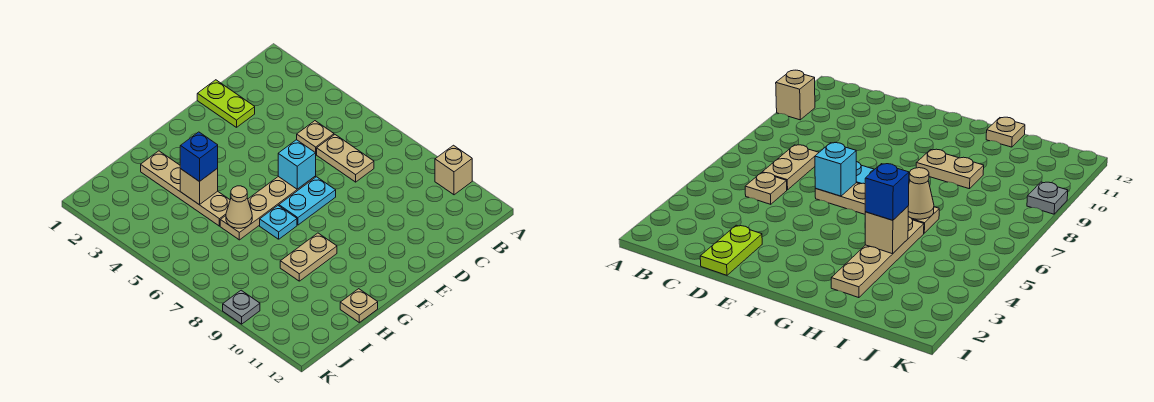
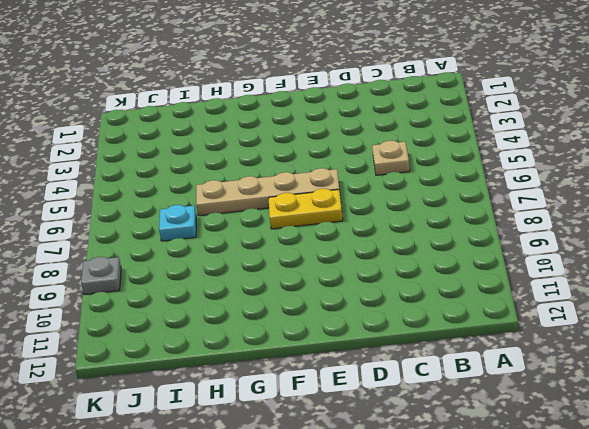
yellow plate E7:F7 level 1 -> cyan plate E7:F7 level 1
cyan plate I7 level 1 -> cyan plate G7 level 1
none -> tan brick A10 level 1
none -> tan plate C6:C7 level 1
none -> lime plate D1:D2 level 1

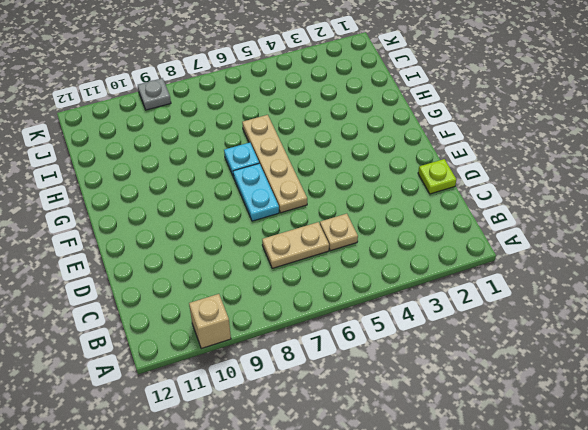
lime plate D1 level 1 -> lime plate D1:D2 level 1
none -> tan plate G9:H9 level 1
none -> tan plate H2:H5 level 1
none -> tan plate H12 level 1

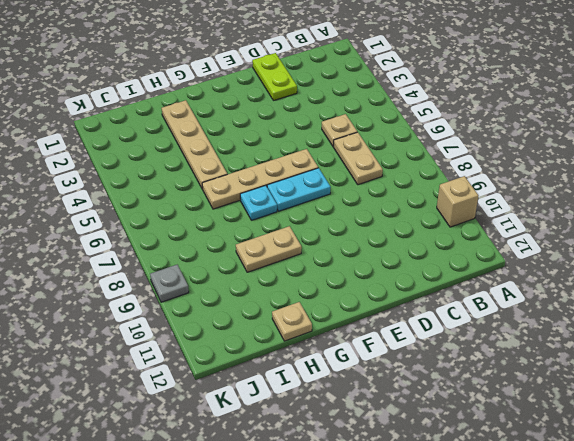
none -> cyan brick E6 level 2
none -> tan brick H4 level 2
none -> tan cone H6 level 2

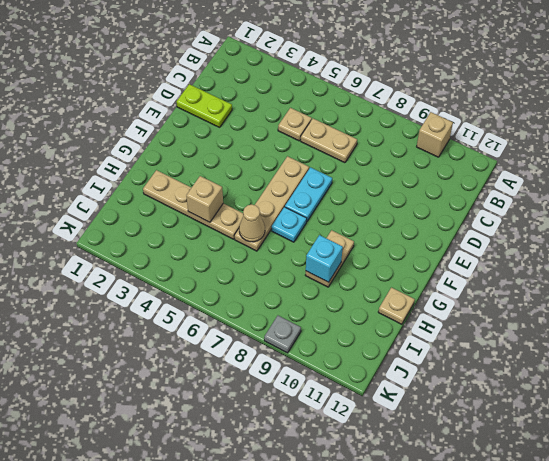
cyan brick H9 level 2 -> cyan brick E6 level 2
none -> blue brick H4 level 3

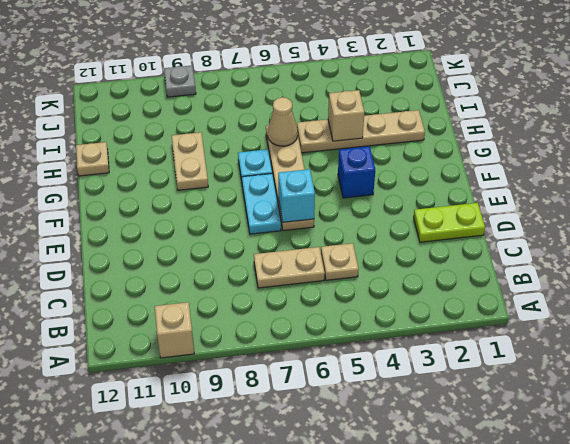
blue brick F4 level 1 -> blue brick H4 level 3

